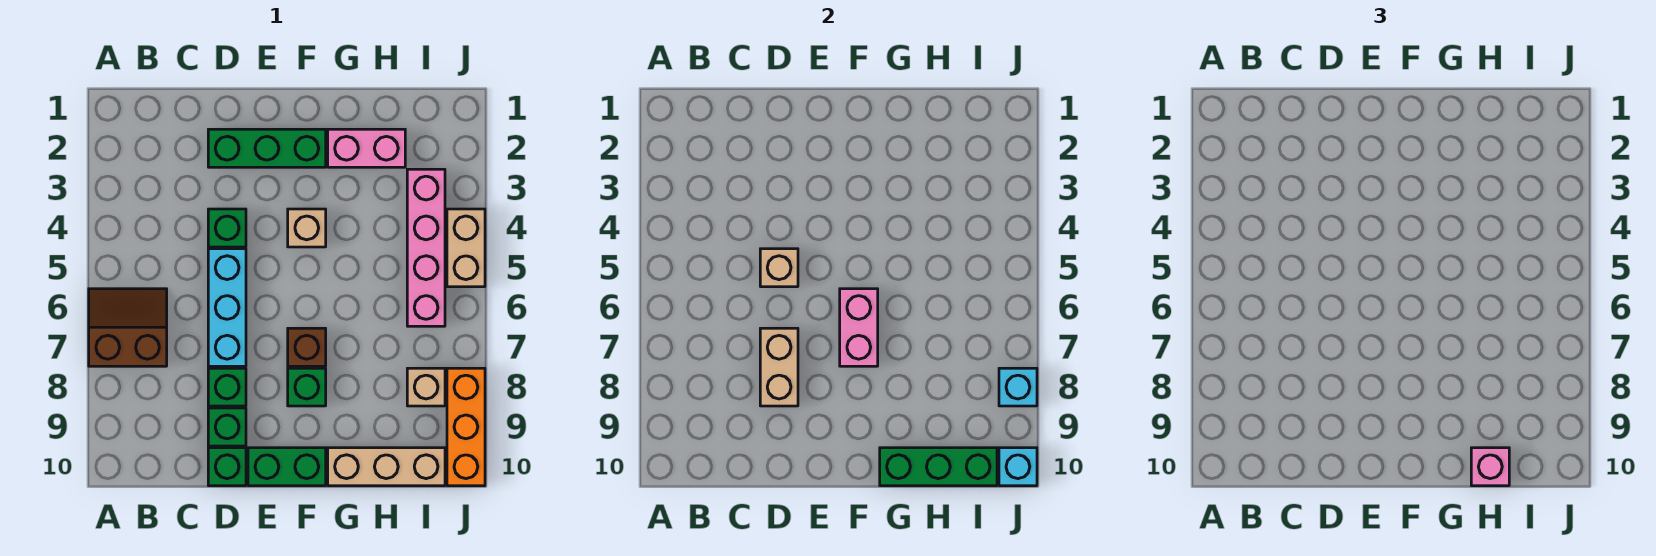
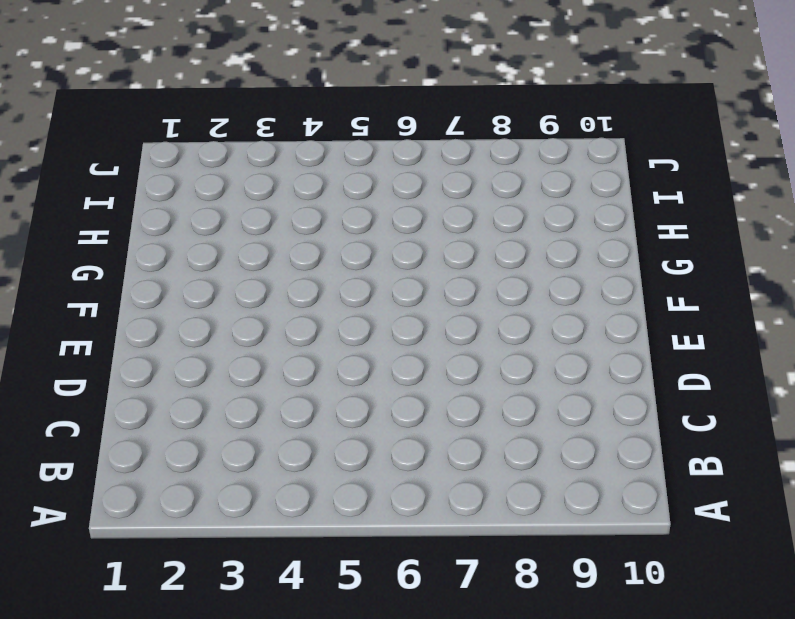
none -> brown slope A6:B7 level 1 top 7
none -> green brick D2:F2 level 1
none -> green brick D4 level 1

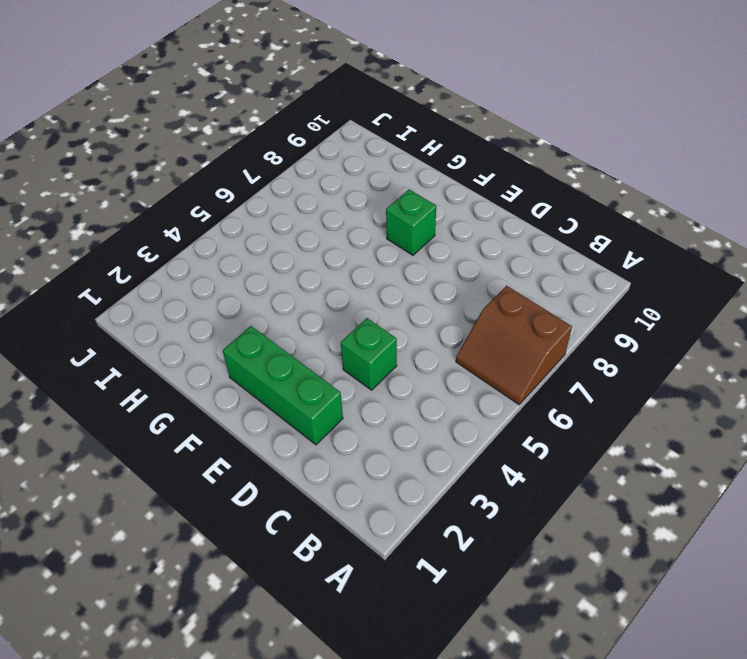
none -> cyan brick D5:D7 level 1
none -> green brick D8 level 1
none -> green brick D9 level 1

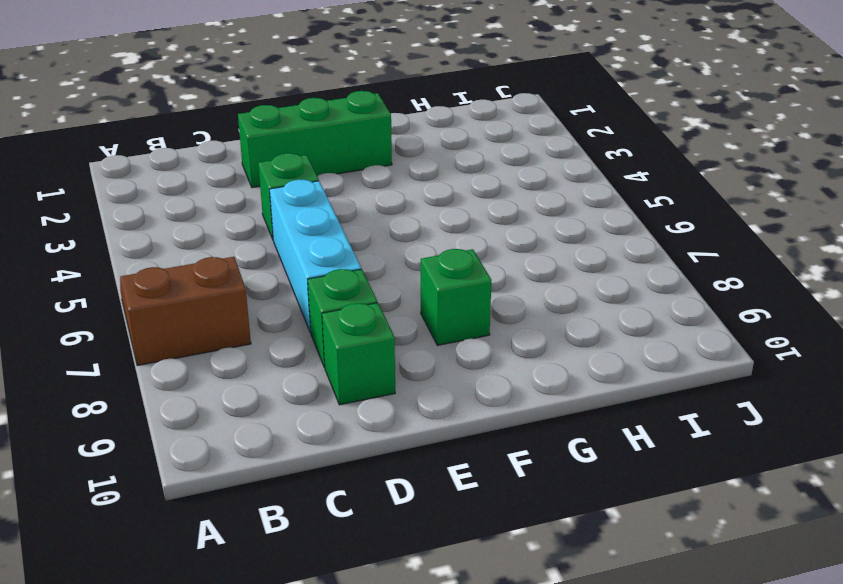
none -> green brick D10 level 1
none -> green brick E10:F10 level 1
none -> tan brick F4 level 1

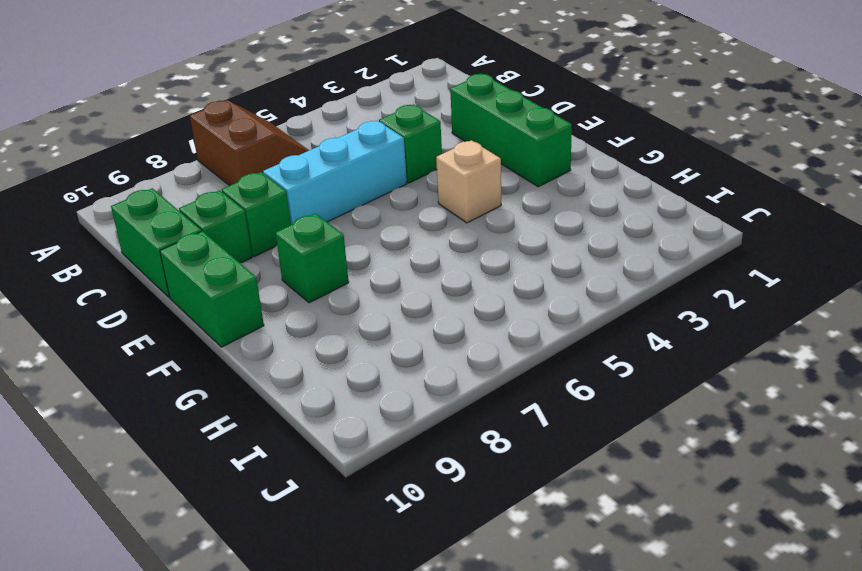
green brick C10:D10 level 1 -> green brick D10 level 1
none -> brown brick F7 level 1
none -> pink brick G2:H2 level 1
none -> tan brick G10:I10 level 1

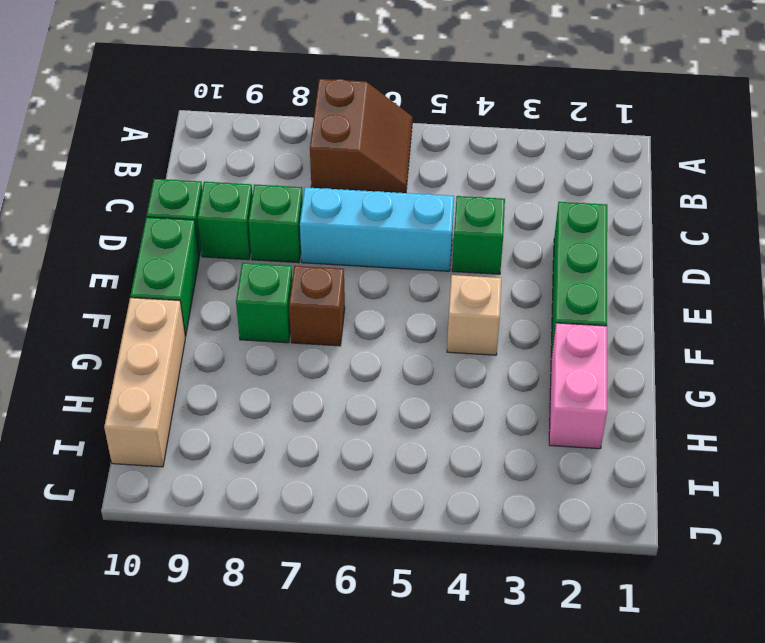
none -> pink brick I3:I6 level 1
none -> tan brick I8 level 1
none -> tan brick J4:J5 level 1

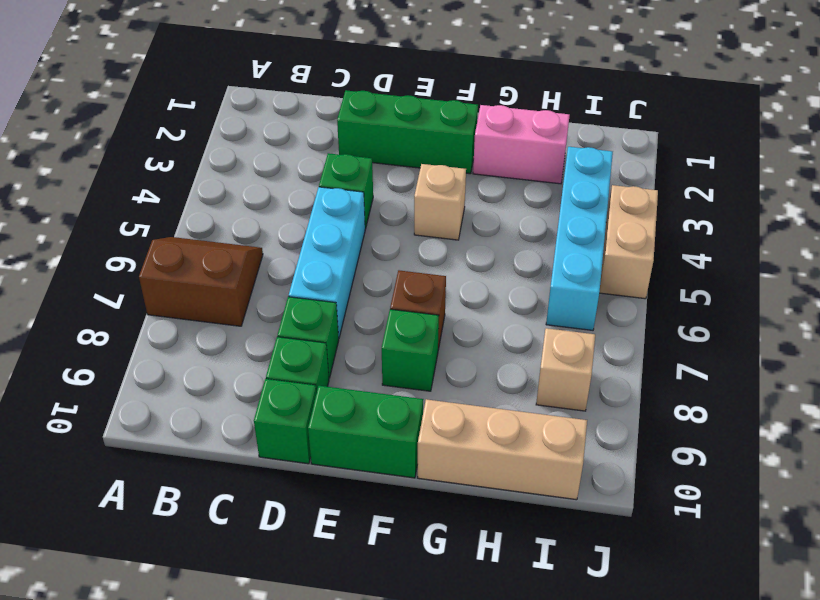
cyan brick I3:I6 level 1 -> pink brick I3:I6 level 1
none -> orange brick J8:J10 level 1
none -> tan brick D5 level 2
none -> tan brick D7:D8 level 2

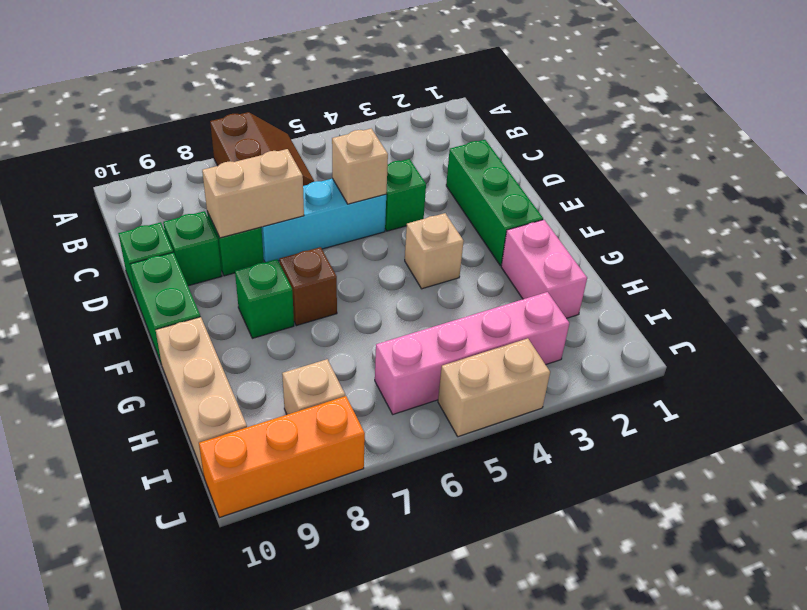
none -> pink brick F6:F7 level 2
none -> green brick G10:I10 level 2
none -> cyan brick J8 level 2

